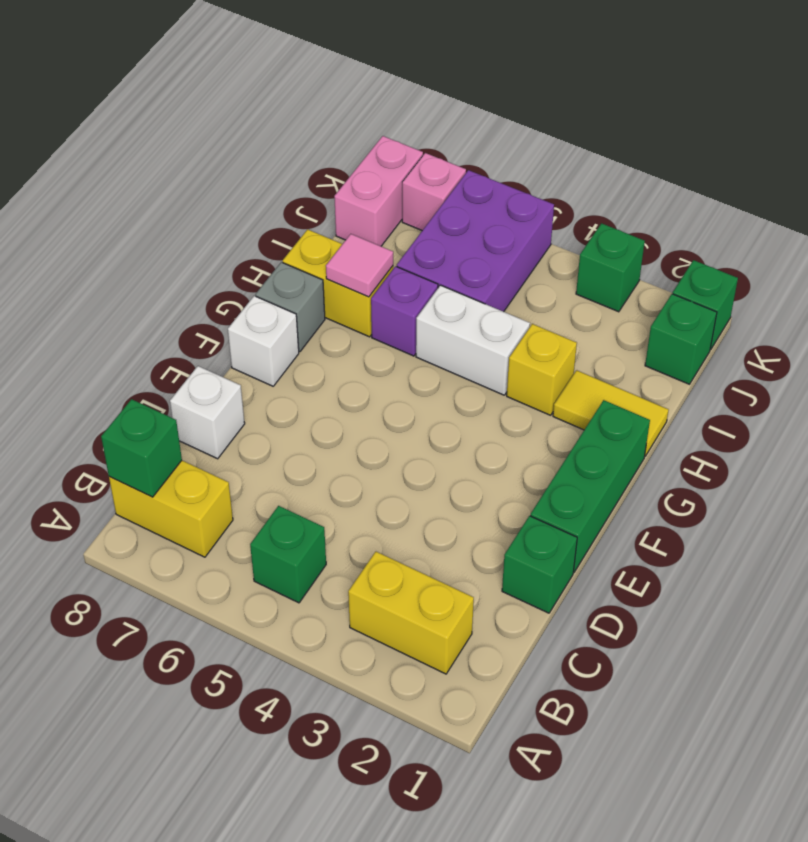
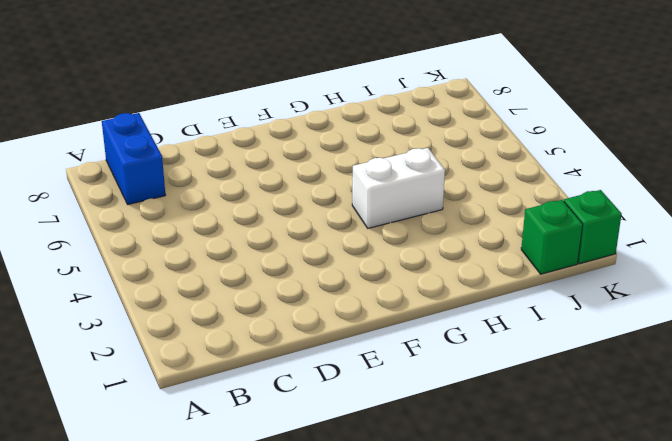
blue brick B7:B8 level 1 -> yellow brick B7:B8 level 1
white brick G4:H4 level 1 -> white brick H4:H5 level 1
none -> yellow brick B2:B3 level 1
none -> green brick B5 level 1
none -> green brick D1 level 1

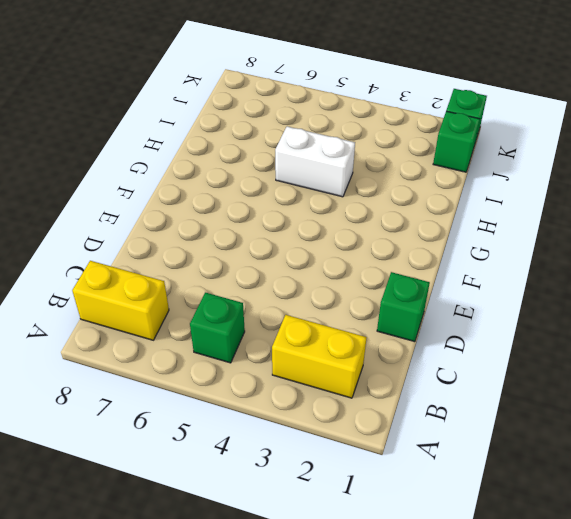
none -> white brick D8 level 1
none -> green brick E1:G1 level 1
none -> white brick F8 level 1

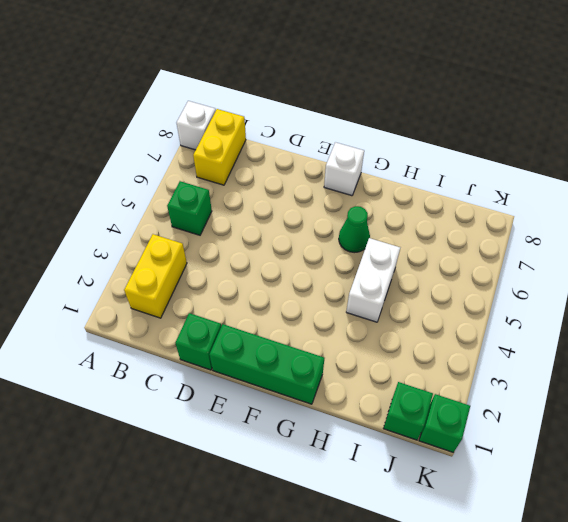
white brick A8 level 1 -> white brick D8 level 1
green cone G6 level 1 -> none
none -> grey brick G8 level 1
none -> yellow tile H1:H2 level 1
none -> yellow brick H3 level 1

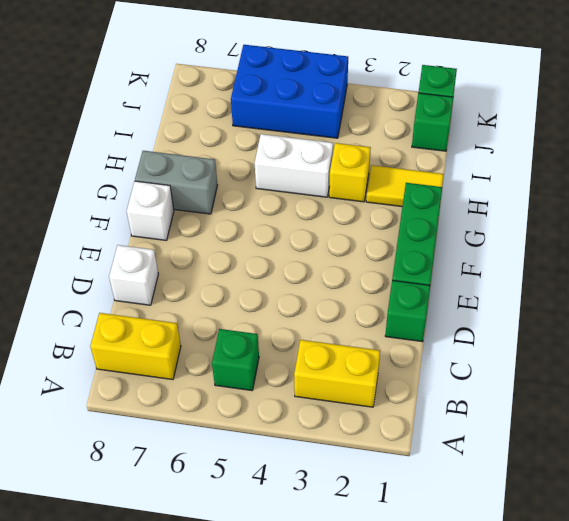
grey brick G7:G8 level 1 -> grey brick G8 level 1
blue brick J4:K6 level 1 -> purple brick I5:K6 level 1
none -> purple brick H6 level 1
none -> yellow brick H7:H8 level 1
none -> pink brick J8:K8 level 1

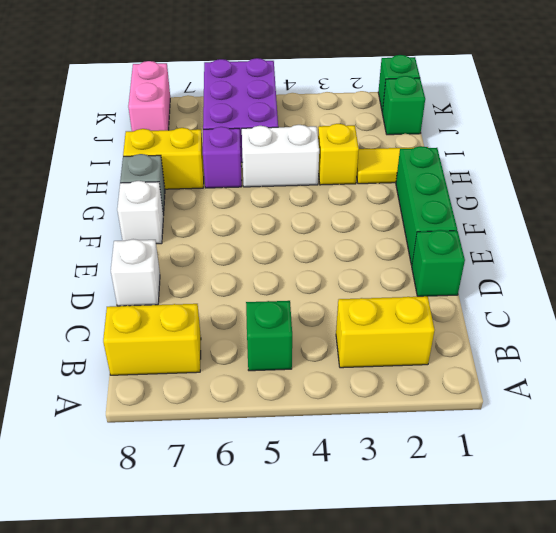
none -> green brick K3 level 1
none -> pink brick K7 level 1
none -> green brick B8 level 2

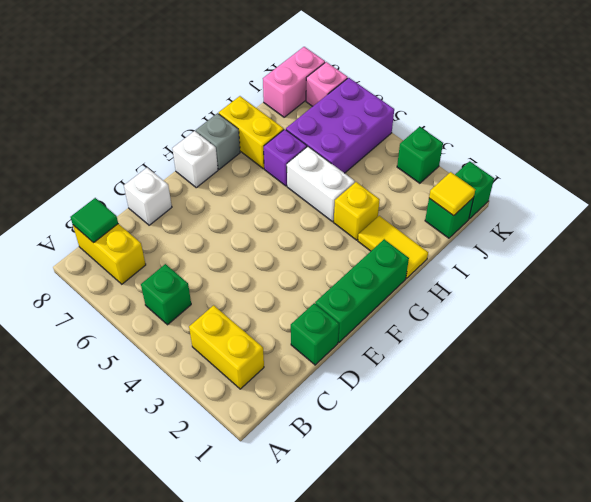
green tile B8 level 2 -> green brick B8 level 2
yellow tile J1 level 2 -> none
none -> pink tile H7 level 2

